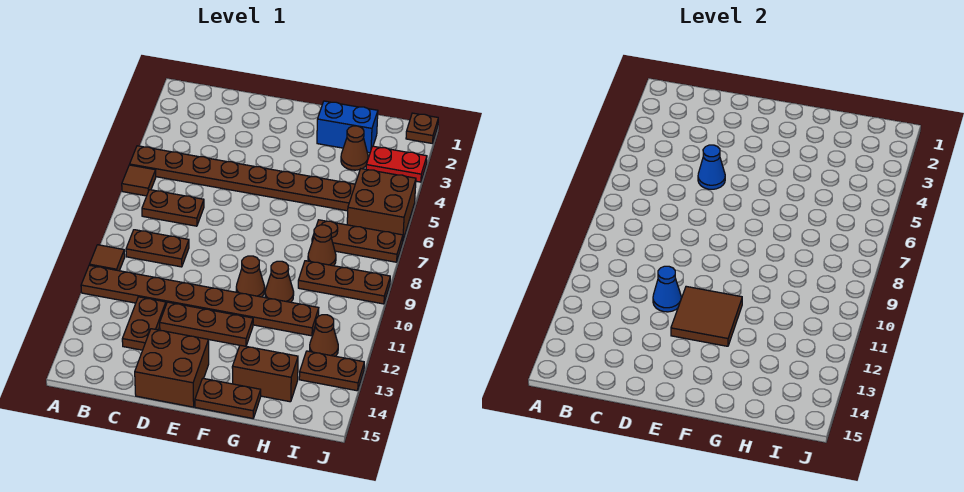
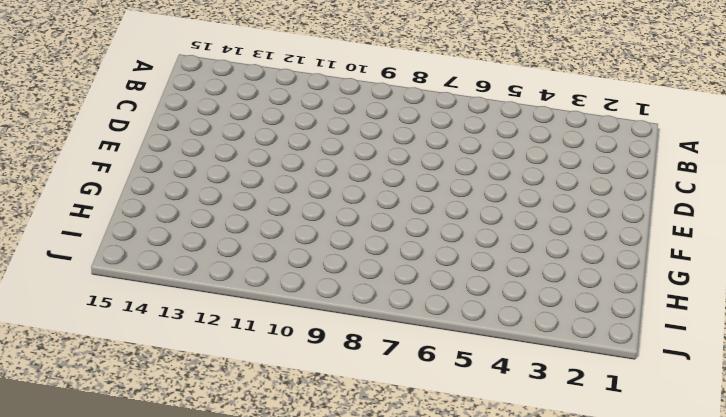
none -> brown plate A5:H5 level 1
none -> brown tile A6 level 1
none -> brown tile A10 level 1

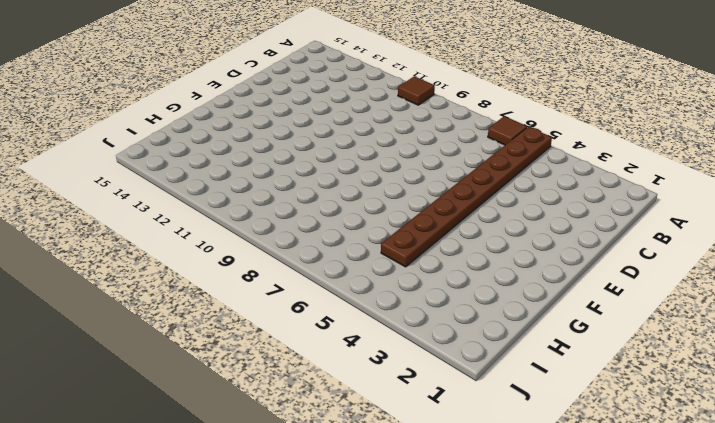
none -> brown plate A11:H11 level 1
none -> brown plate B7:C7 level 1
none -> brown plate B9:C9 level 1

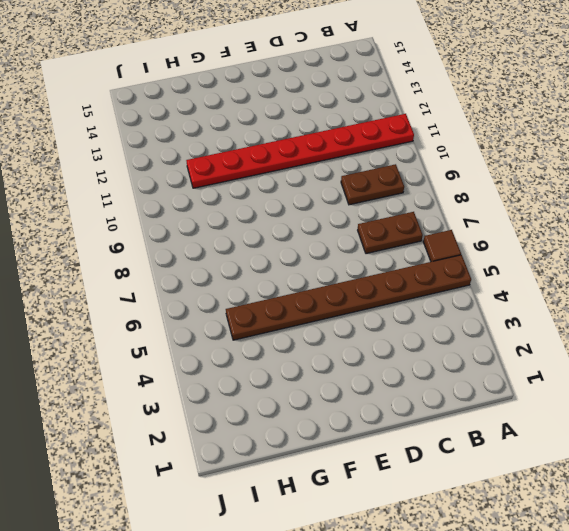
red plate A11:H11 level 1 -> brown plate A11:H11 level 1
none -> brown tile A10 level 1
none -> brown plate C12:C13 level 1
none -> brown plate D12:F12 level 1

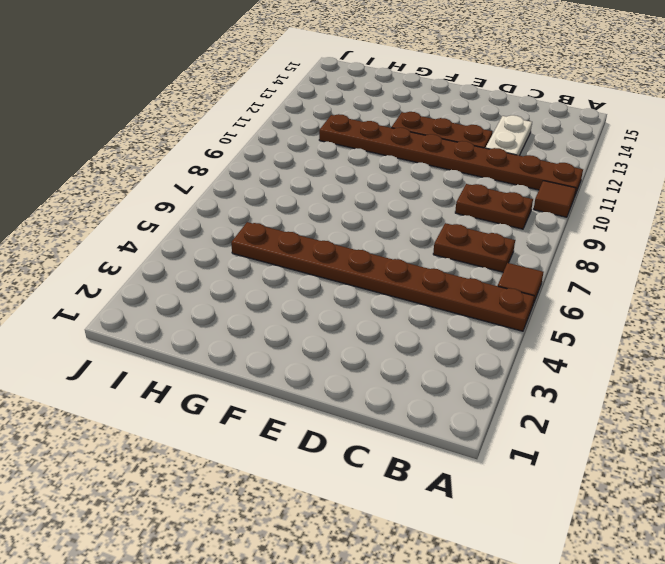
white plate C12:C13 level 1 -> brown plate C12:C13 level 1
none -> brown brick D14:E15 level 1
none -> brown cone F10 level 1
none -> brown plate F15:G15 level 1

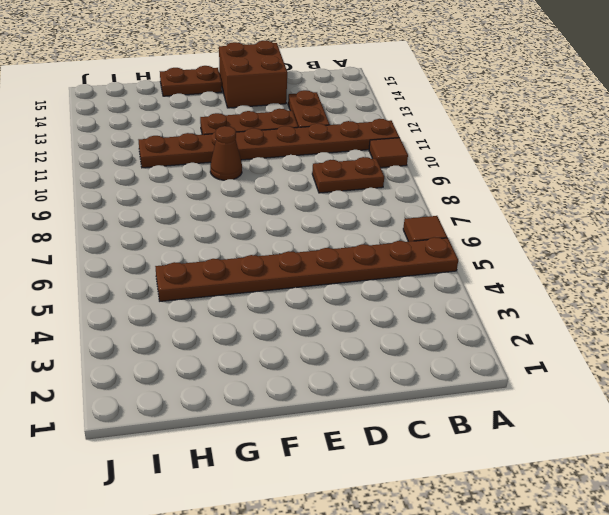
none -> brown plate B7:C7 level 1
none -> blue brick G2:H2 level 1
none -> brown cone G10 level 1

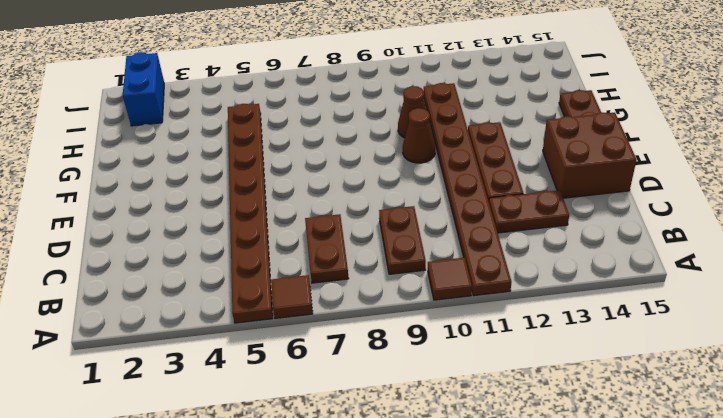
blue brick I2:J2 level 1 -> blue brick G2:H2 level 1
none -> brown brick G14:H14 level 1
none -> brown cone H3 level 1
none -> brown plate H7:J7 level 1

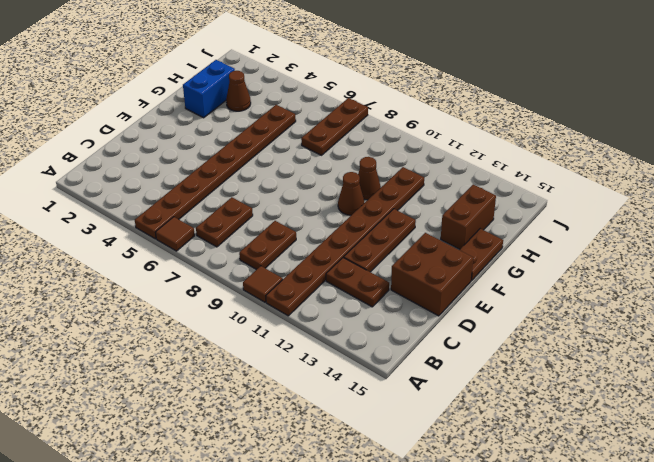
none -> brown cone H8 level 1
none -> brown plate H9:J9 level 1
none -> red plate I3:J3 level 1

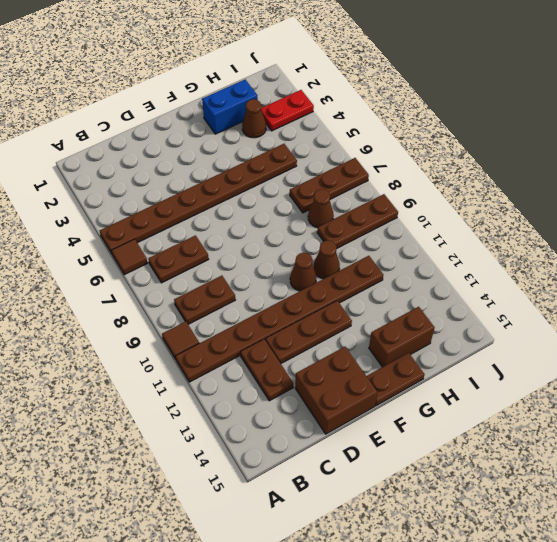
none -> brown brick I5:J6 level 1
none -> brown cone I12 level 1
none -> brown plate I13:J13 level 1

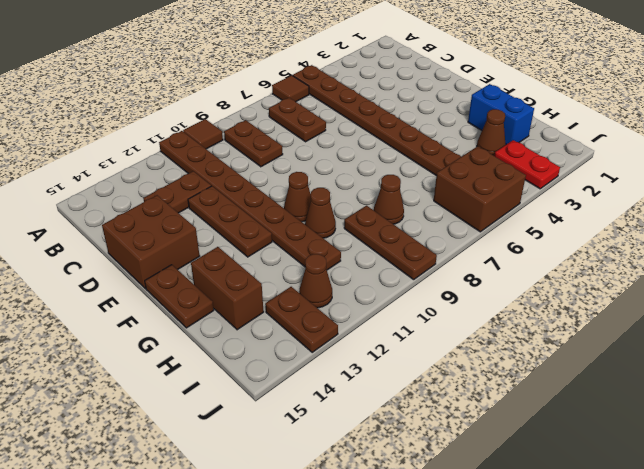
none -> brown plate H7:J7 level 1
none -> brown plate J1 level 1
none -> blue cone D5 level 2

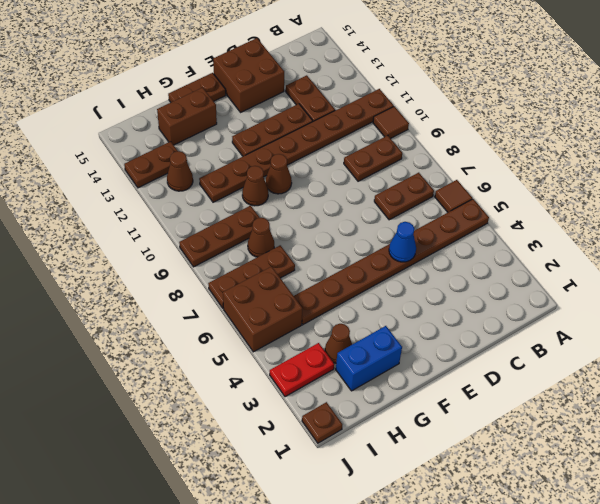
none -> blue cone D11 level 2
none -> brown tile E11:F12 level 2

